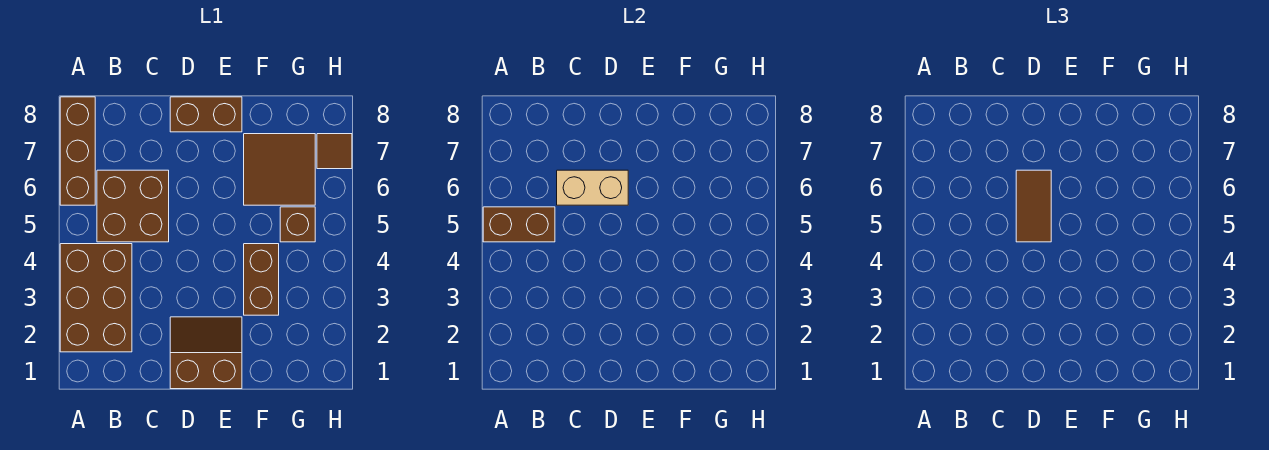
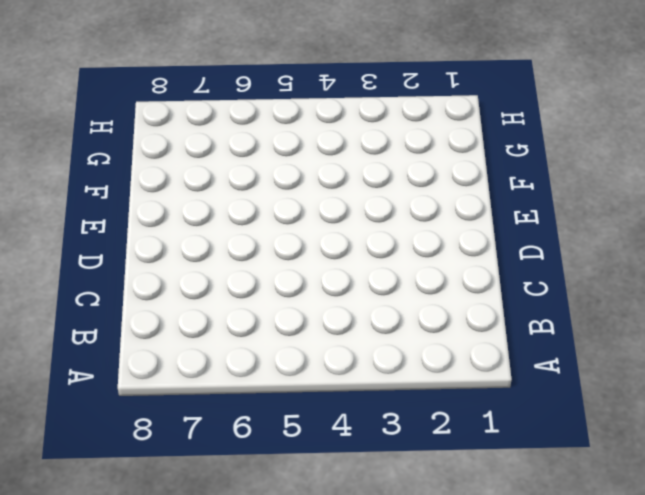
none -> brown brick A2:B4 level 1
none -> brown brick A6:A8 level 1
none -> brown brick B5:C6 level 1

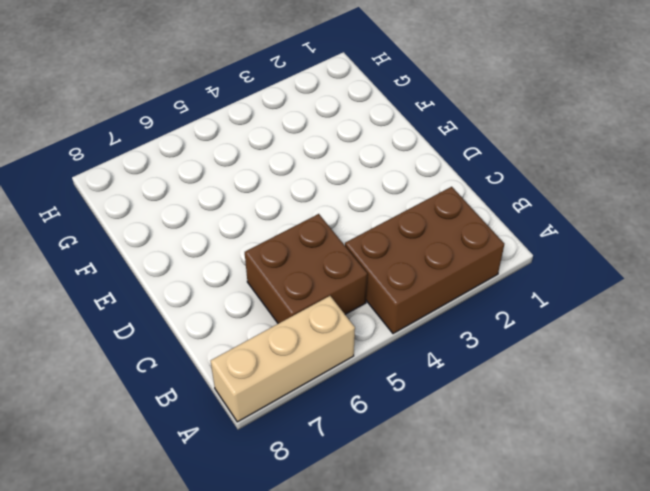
tan brick A6:A8 level 1 -> brown brick A6:A8 level 1
none -> brown slope D1:E2 level 1 top 1
none -> brown brick D8:E8 level 1
none -> brown brick F3:F4 level 1

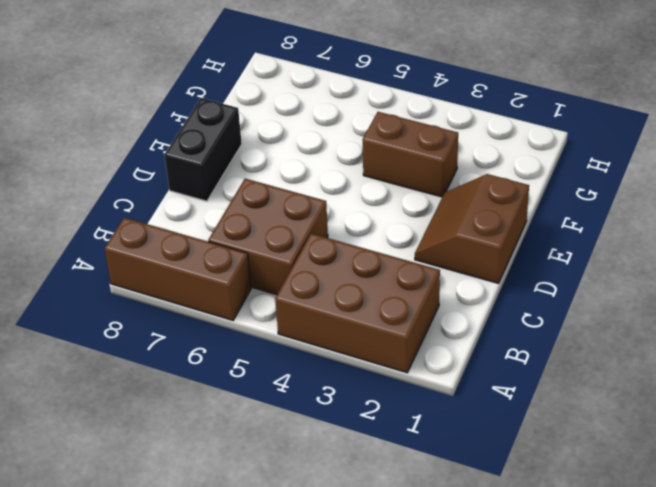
black brick D8:E8 level 1 -> brown brick D8:E8 level 1
none -> brown tile F6:G7 level 1
none -> brown brick G5 level 1
none -> brown tile H7 level 1

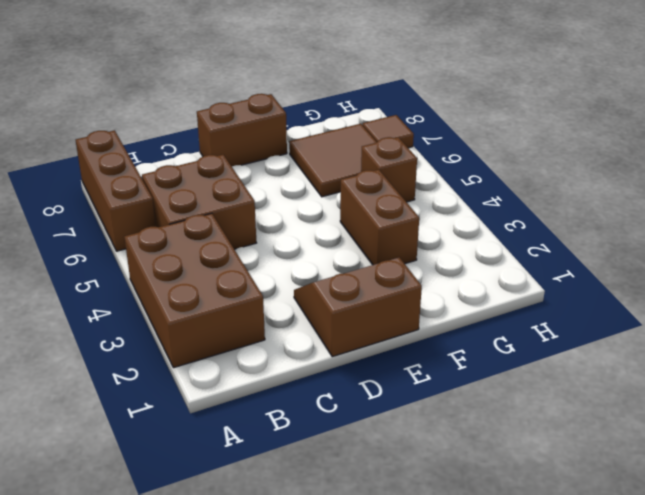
none -> brown brick A5:B5 level 2
none -> tan brick C6:D6 level 2
none -> brown tile D5:D6 level 3

